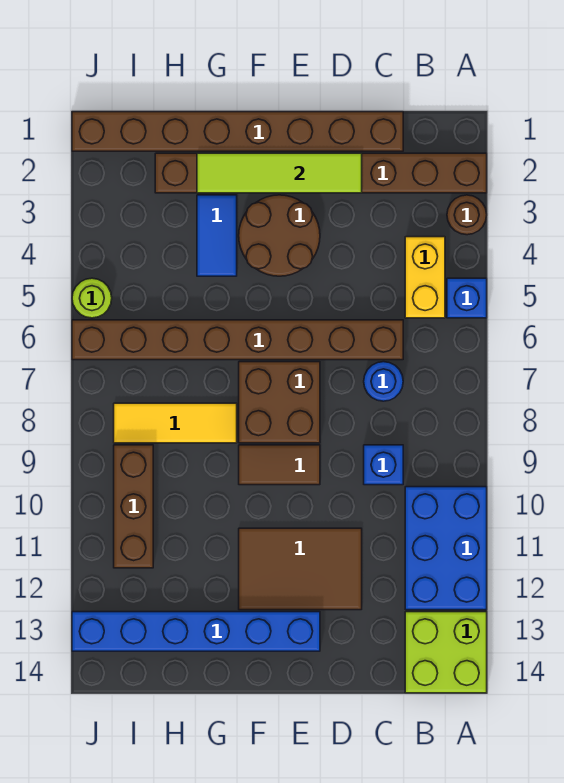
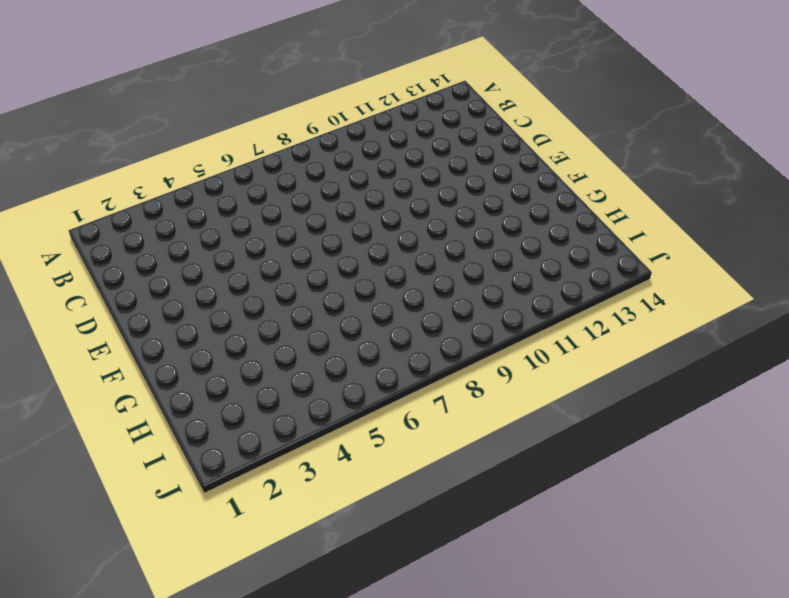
none -> brown brick A2:H2 level 1
none -> brown round brick A3 level 1
none -> blue brick A5 level 1

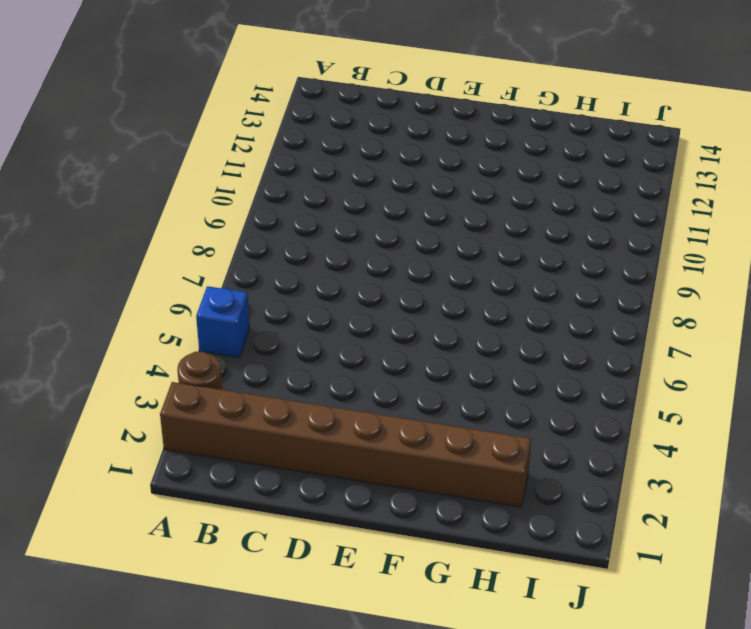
none -> blue brick A10:B12 level 1
none -> lime brick A13:B14 level 1
none -> yellow brick B4:B5 level 1

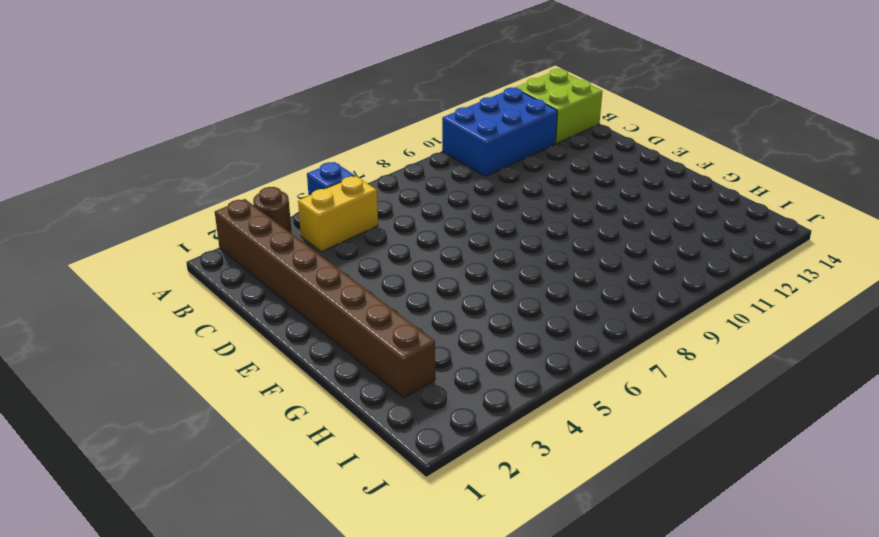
none -> brown brick C1:J1 level 1
none -> brown brick C6:J6 level 1
none -> blue round brick C7 level 1

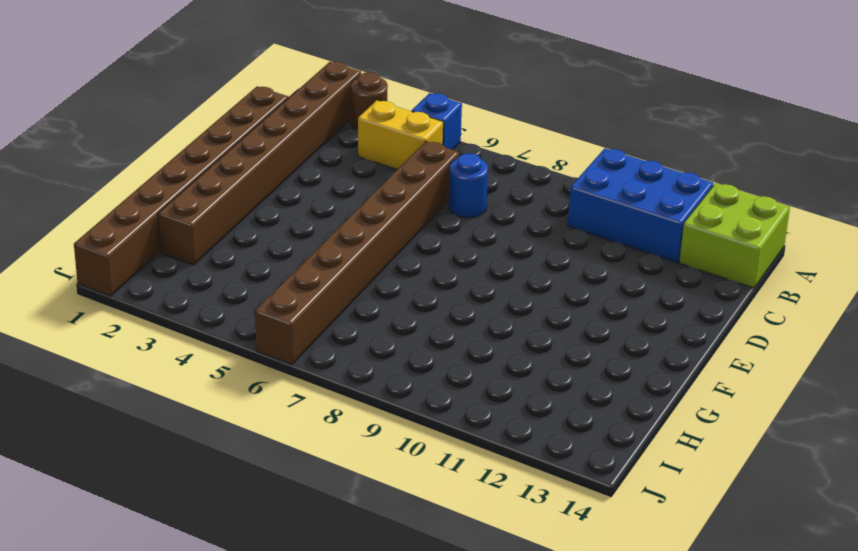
none -> blue brick C9 level 1
none -> brown tile D11:F12 level 1
none -> brown round brick E3:F4 level 1

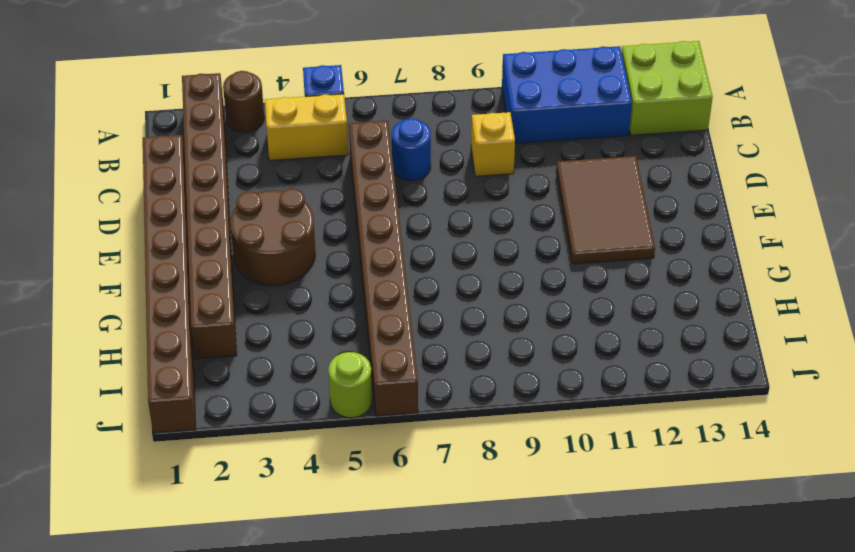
yellow brick C9 level 1 -> blue brick C9 level 1
none -> brown brick E7:F8 level 1
none -> brown tile E9:F9 level 1
none -> blue brick E13:J13 level 1

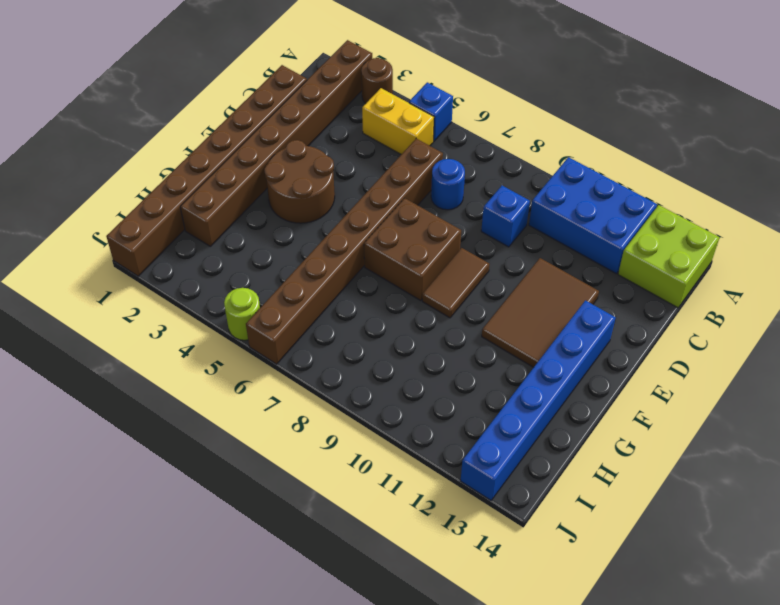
none -> blue tile G3:G4 level 1
none -> yellow tile G8:I8 level 1
none -> brown brick I9:I11 level 1

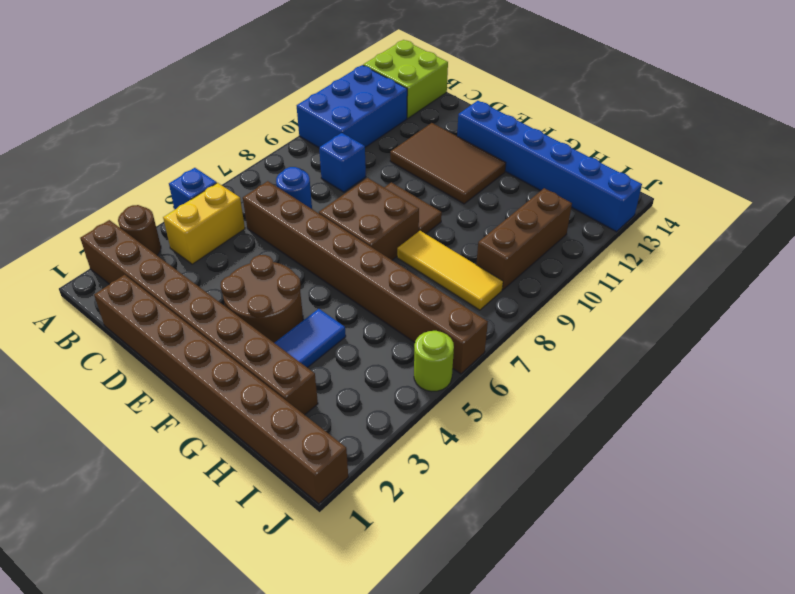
none -> lime tile D2:G2 level 2

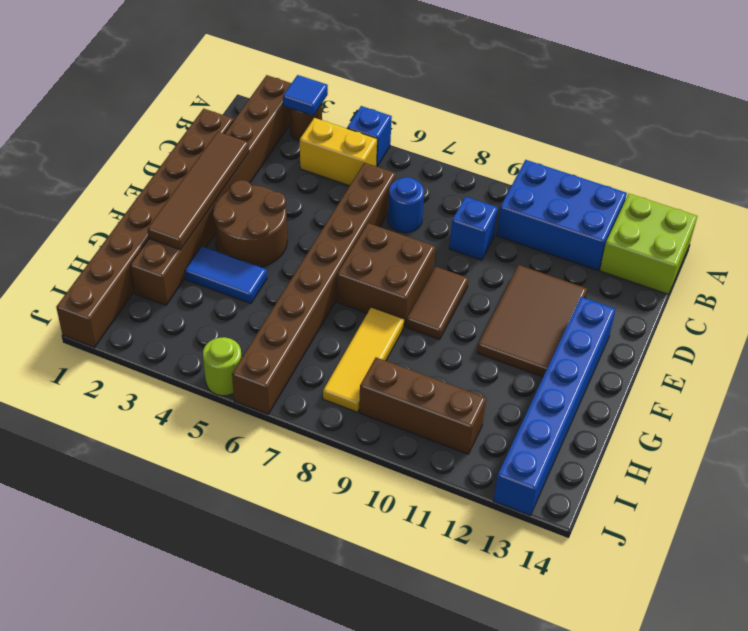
blue tile A3 level 2 -> none
brown tile D2:G2 level 2 -> lime tile D2:G2 level 2

